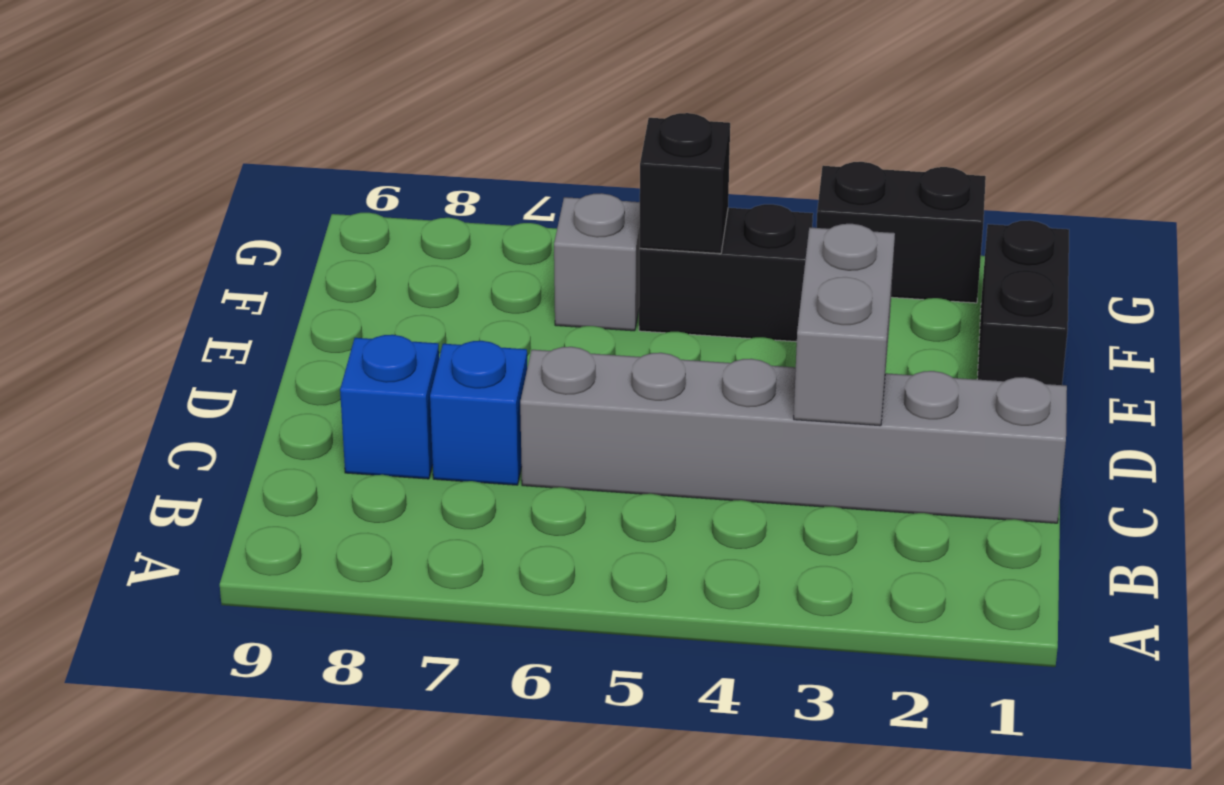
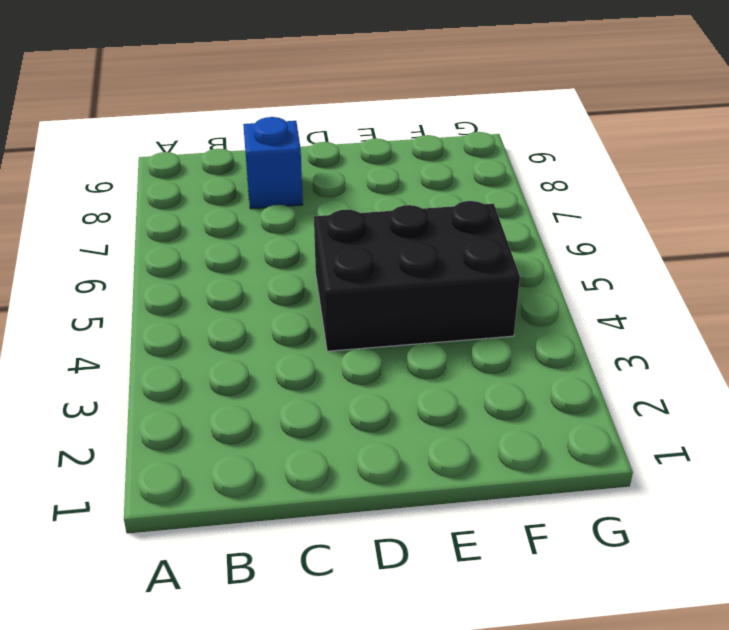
black brick D4:F5 level 1 -> black brick F4:F5 level 1
none -> grey brick C1:C6 level 1
none -> blue brick C7 level 1

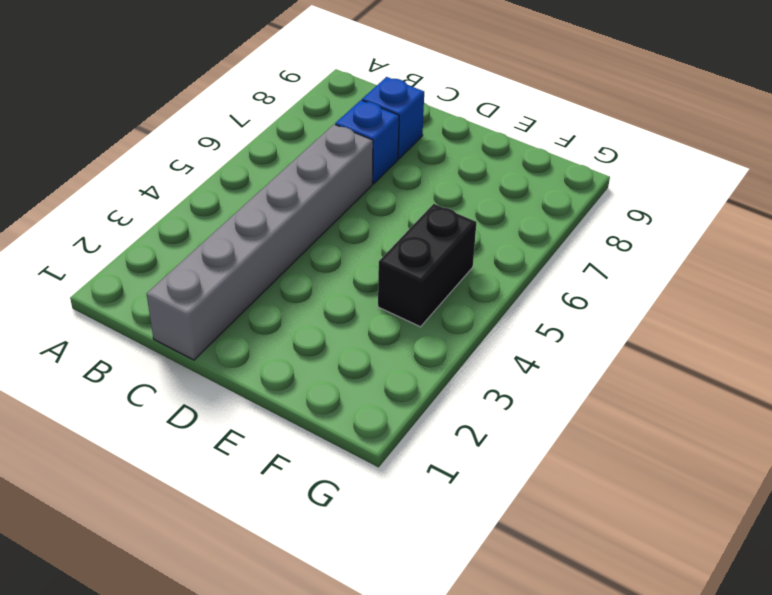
none -> black brick E1:F1 level 1
none -> grey brick F6 level 1

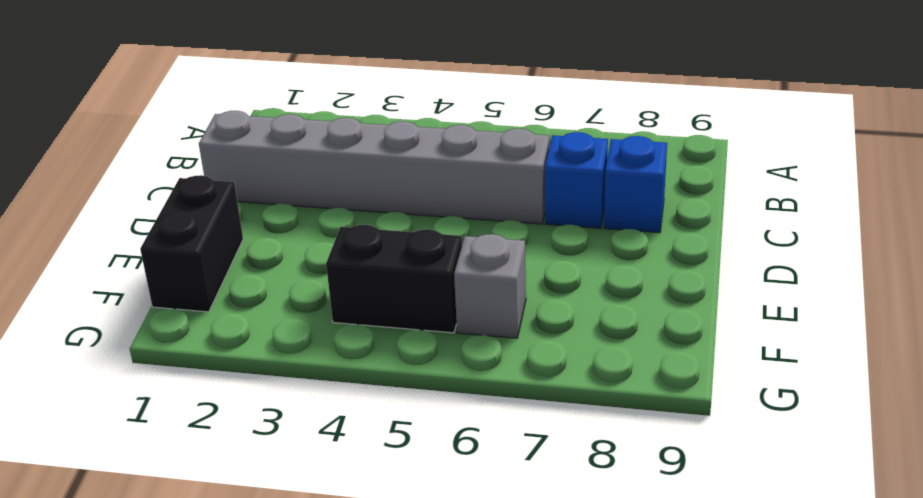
none -> black brick G2:G3 level 1
none -> grey brick C3:D3 level 2

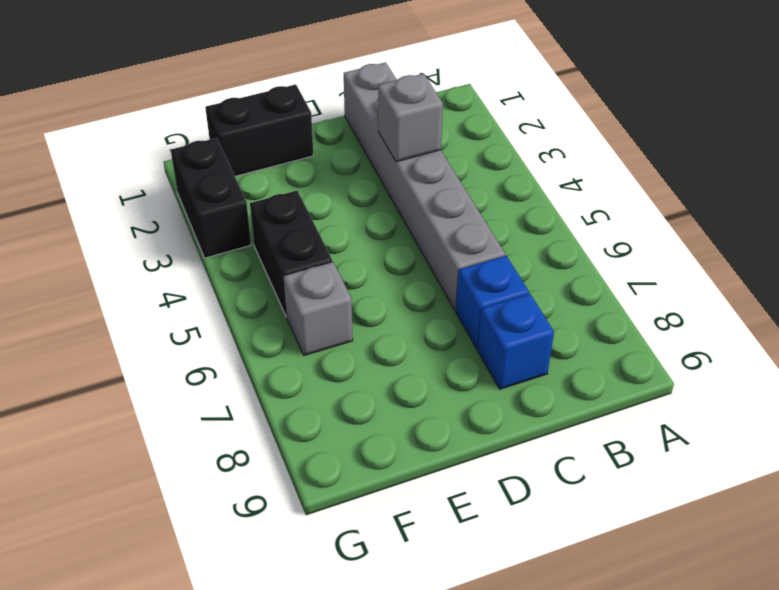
grey brick C3 level 2 -> grey brick C3:D3 level 2
none -> black brick F5 level 2

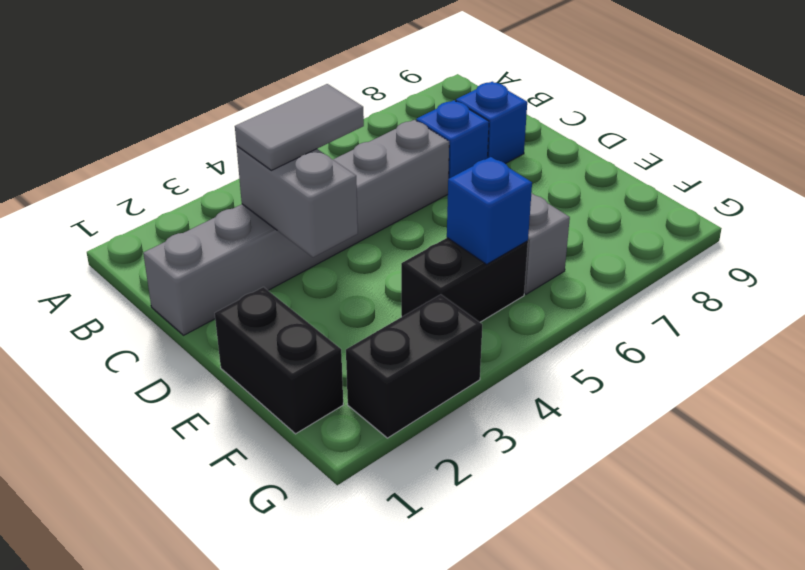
grey tile C3:C4 level 3 -> none
blue brick F5 level 2 -> black brick F5 level 2

